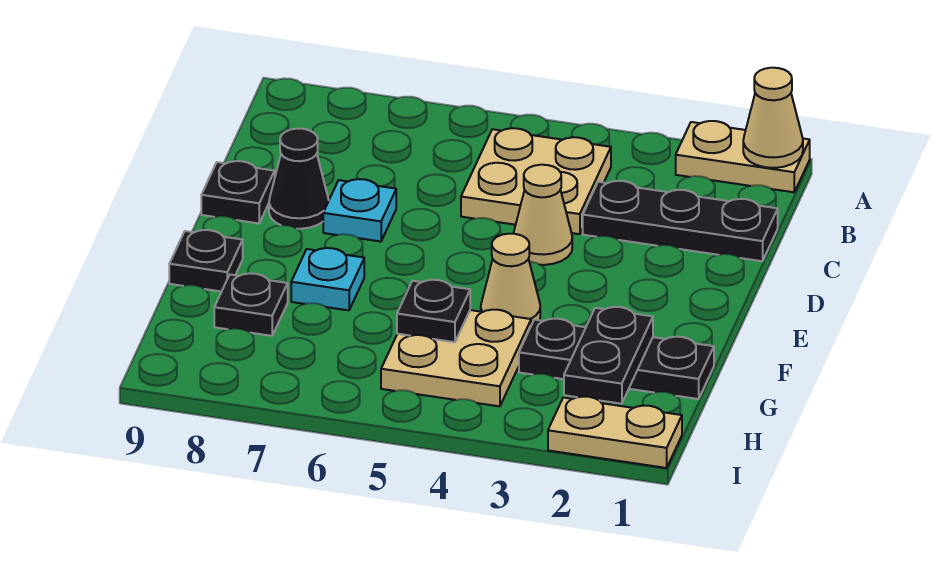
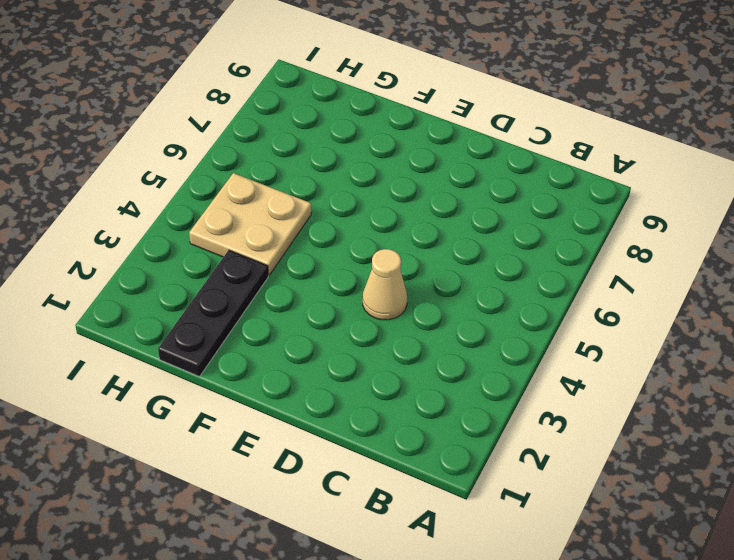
none -> tan plate A1:A2 level 1
none -> tan plate B4:C5 level 1
none -> black plate C1:C3 level 1

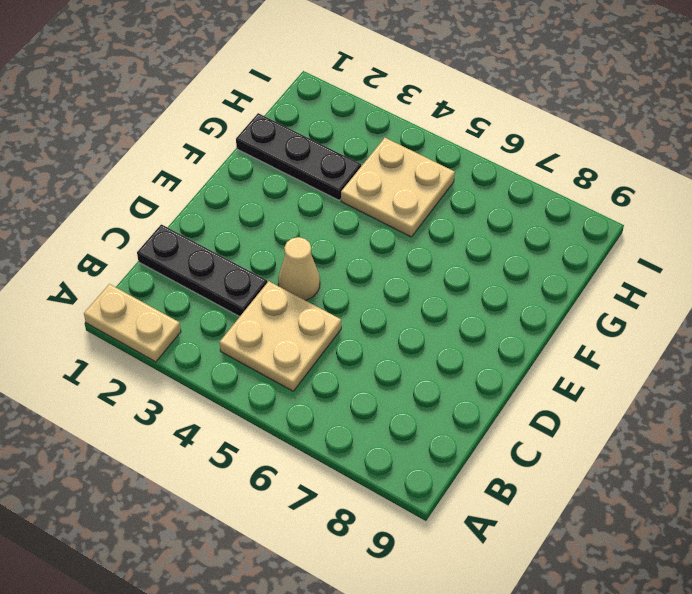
none -> cyan plate D7 level 1
none -> black cone D8 level 1
none -> black plate D9 level 1

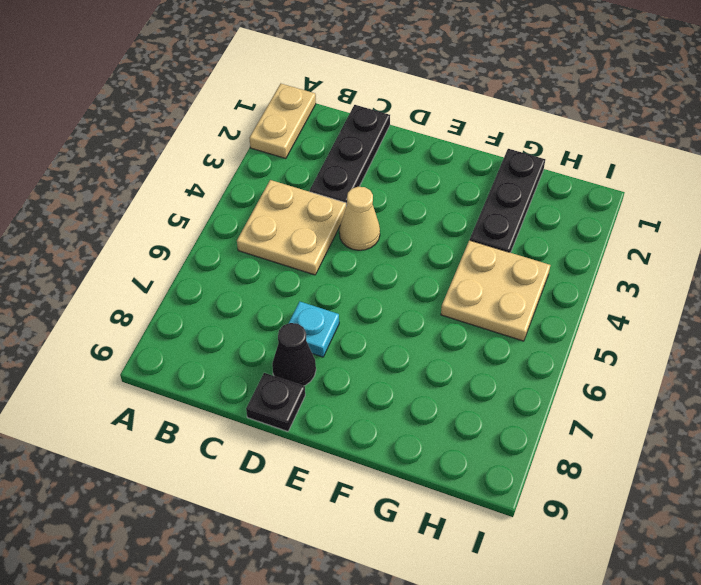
none -> tan cone F4 level 1
none -> cyan plate F7 level 1
none -> black plate F9 level 1

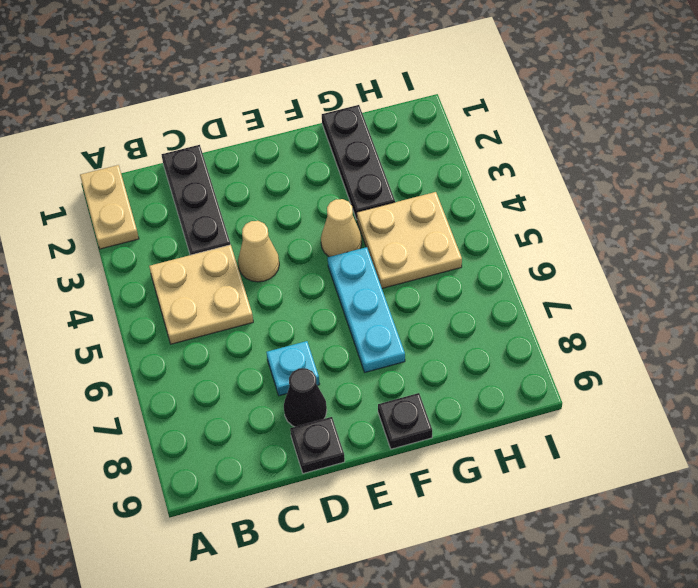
cyan plate F5:F7 level 1 -> cyan plate F7 level 1
none -> black plate G8 level 1
none -> tan plate I1:I2 level 1
none -> tan cone A1 level 2

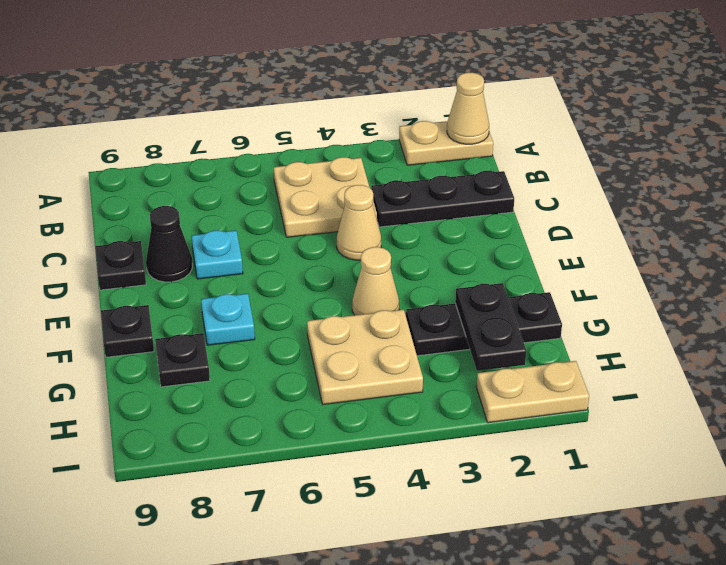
none -> black plate G5 level 2

